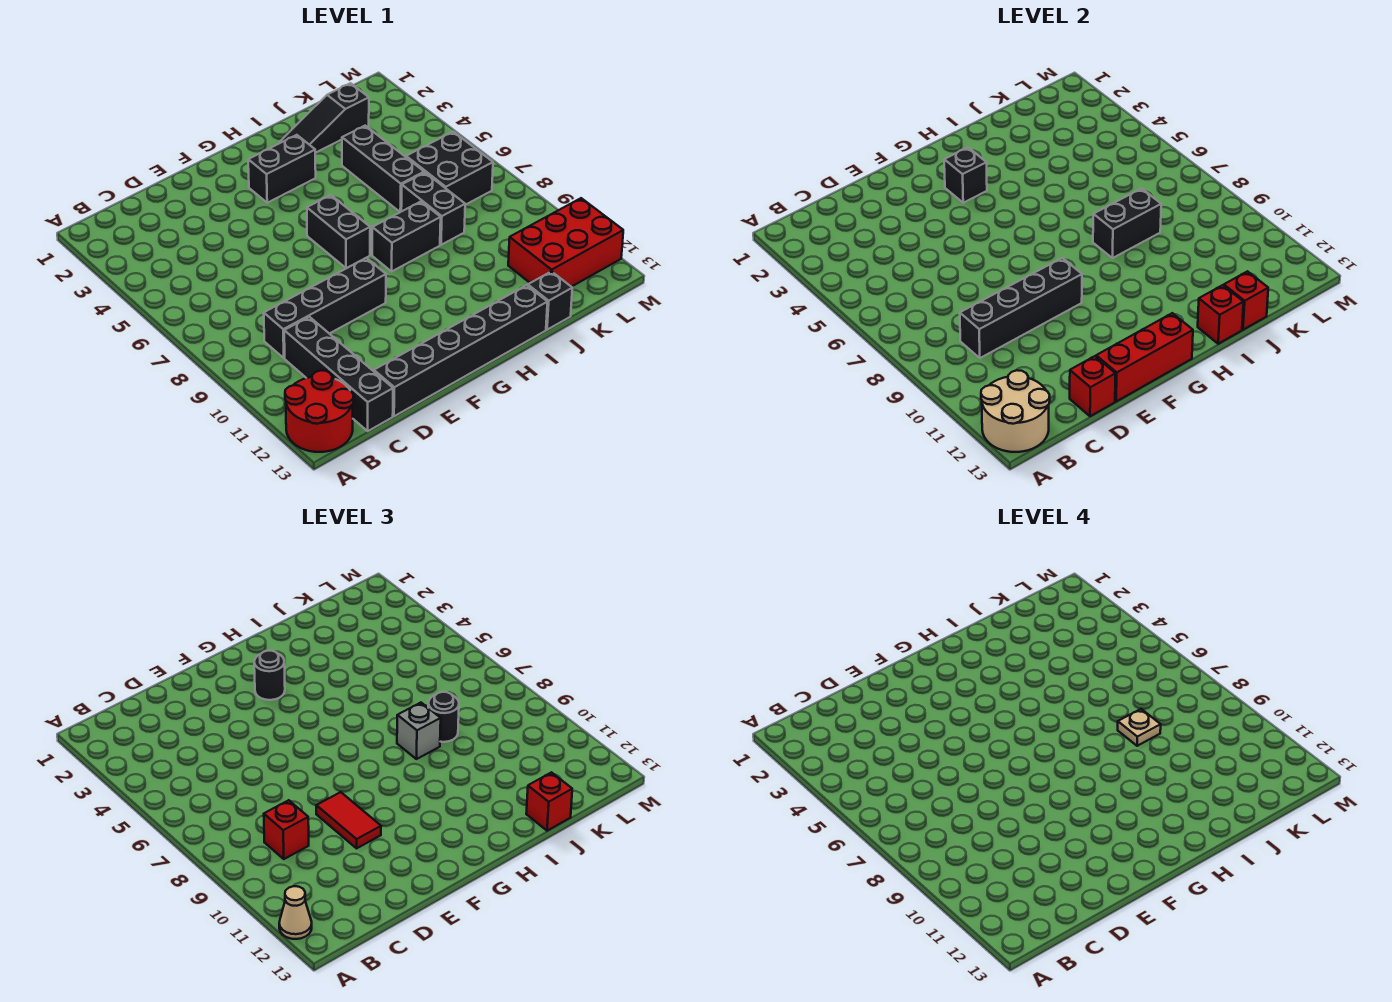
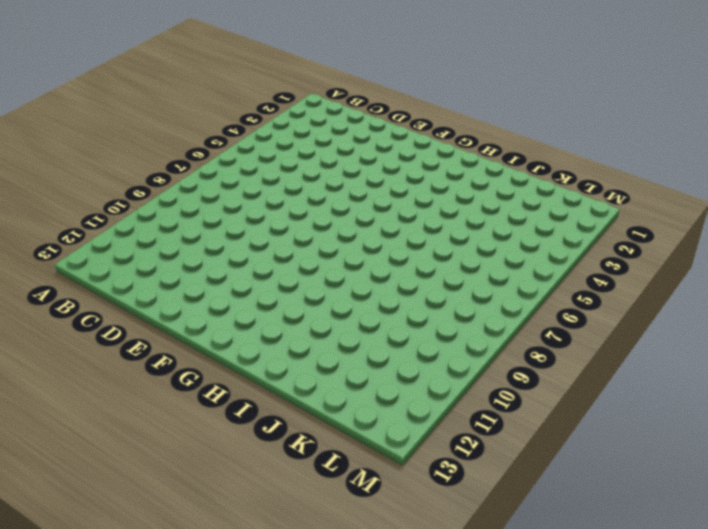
none -> red round brick A12:B13 level 1
none -> black brick C9:F9 level 1
none -> black brick C10:C13 level 1

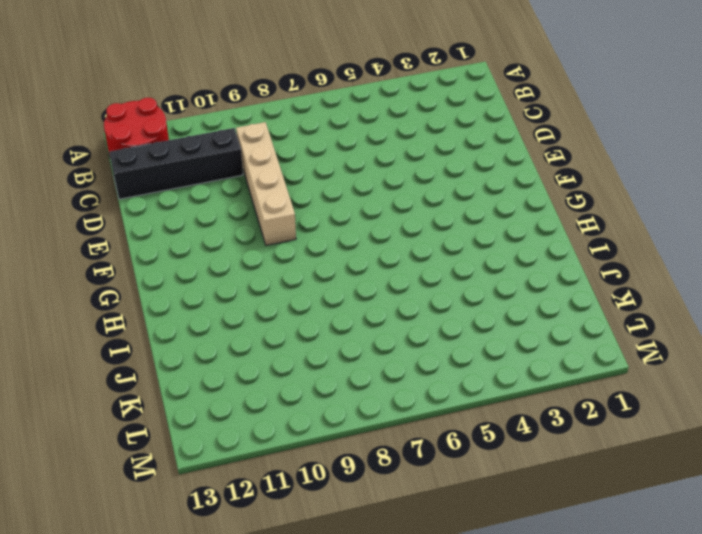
tan brick C9:F9 level 1 -> black brick C9:F9 level 1
none -> black brick D13:I13 level 1
none -> black brick G3:H3 level 1
none -> black brick G6:G7 level 1

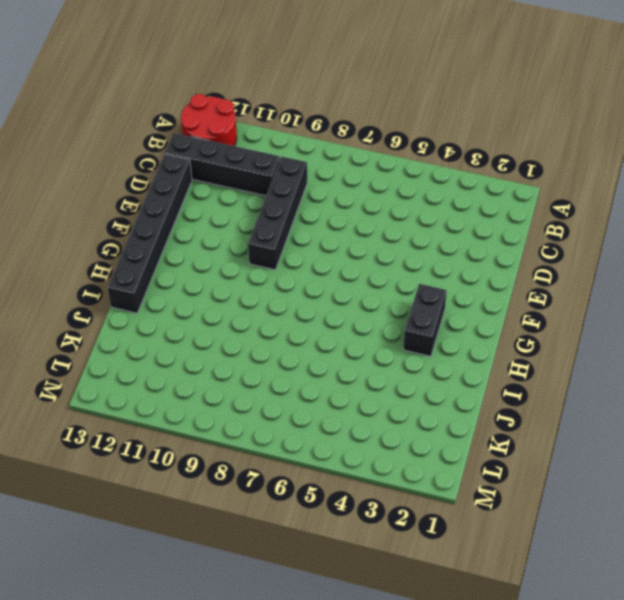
none -> black brick G6:G7 level 1
none -> black brick H8:I8 level 1
none -> black slope I2:K2 level 1 top K

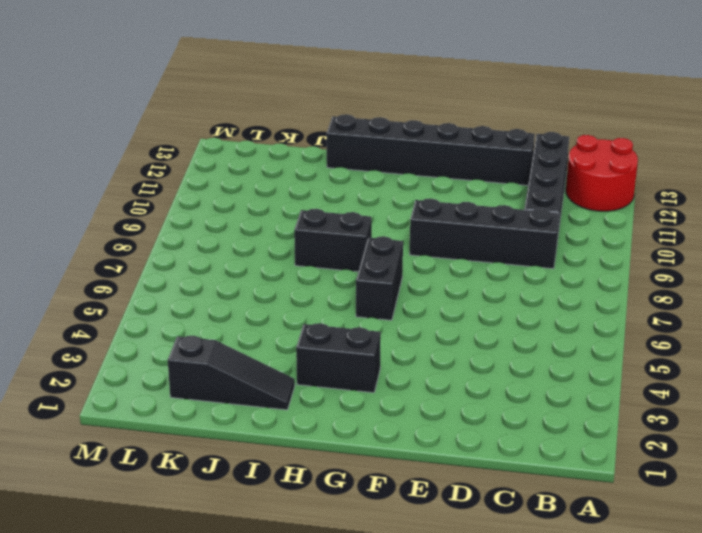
none -> black brick J4:J6 level 1
none -> black brick J7:J8 level 1
none -> black brick J13 level 1

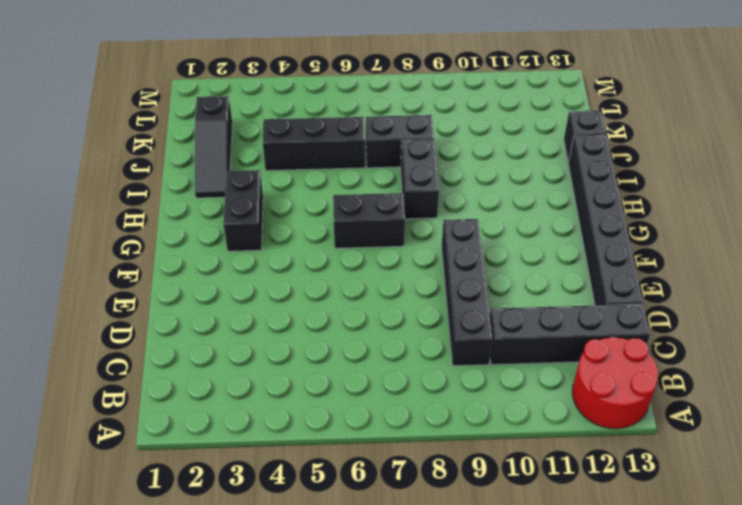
none -> black brick K6:L7 level 1
none -> red brick K11:M12 level 1
none -> tan round brick A12:B13 level 2

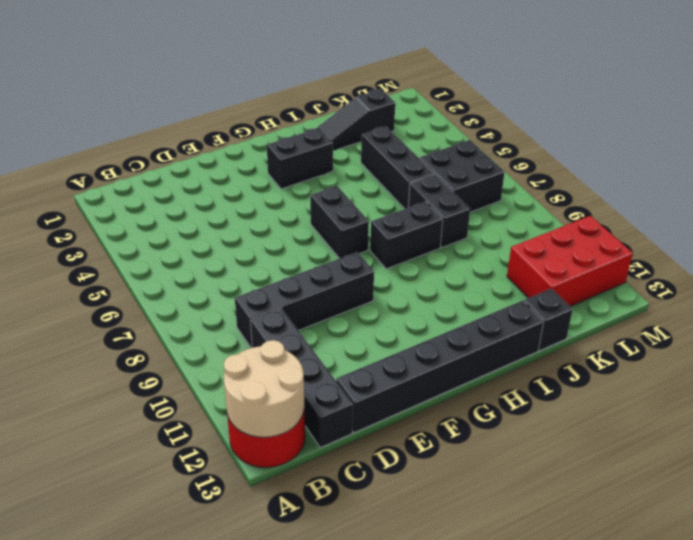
none -> black brick C9:F9 level 2
none -> red brick D13 level 2
none -> red brick E13:G13 level 2

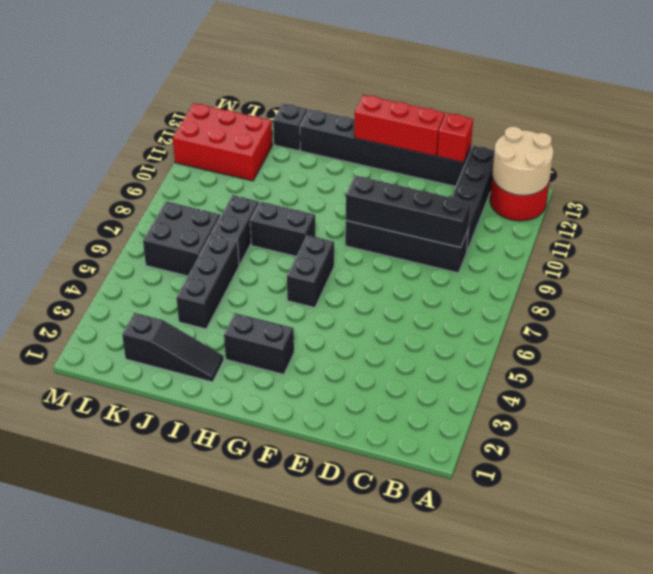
none -> black brick G3 level 2
none -> black brick I8:J8 level 2
none -> red brick I13 level 2

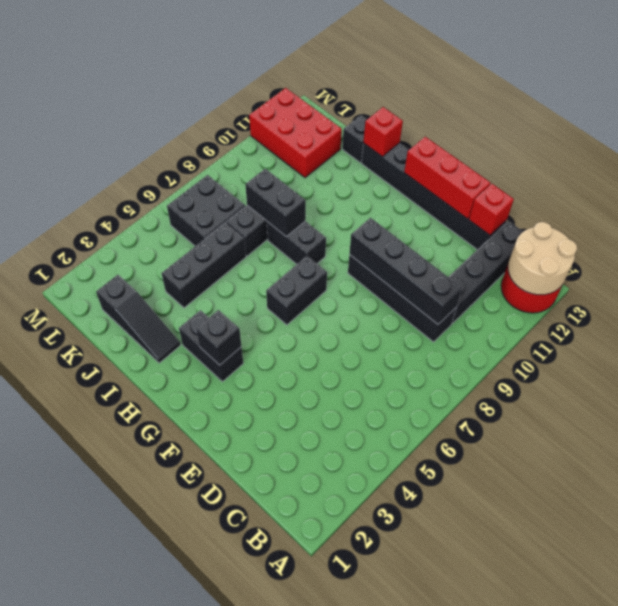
none -> red brick J13 level 2
none -> tan cone A12 level 3
none -> red brick C9 level 3

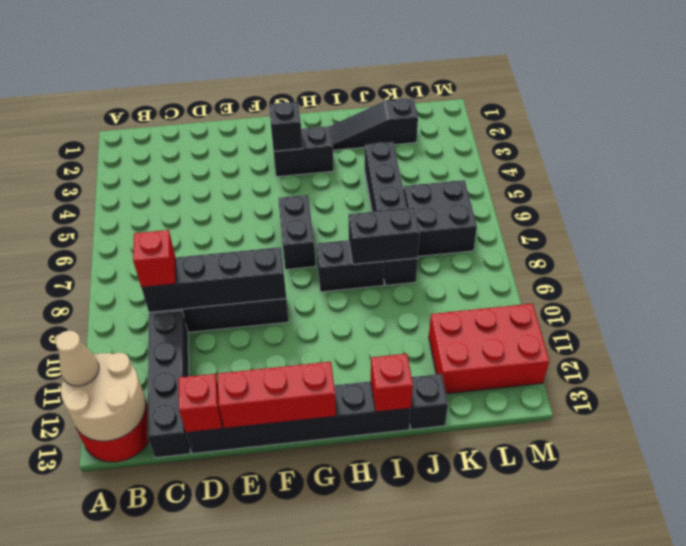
none -> red brick J13 level 2
none -> red tile E9:E10 level 3
none -> black round brick G3 level 3

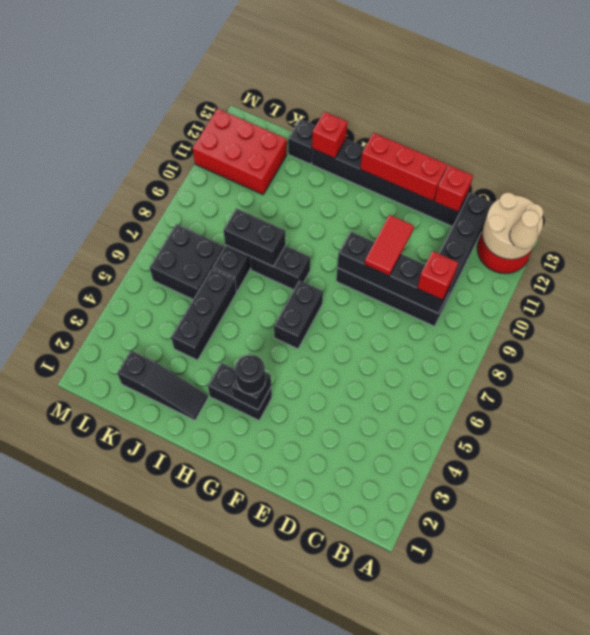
none -> red brick J13 level 2
none -> grey brick I8 level 3
none -> black round brick J8 level 3

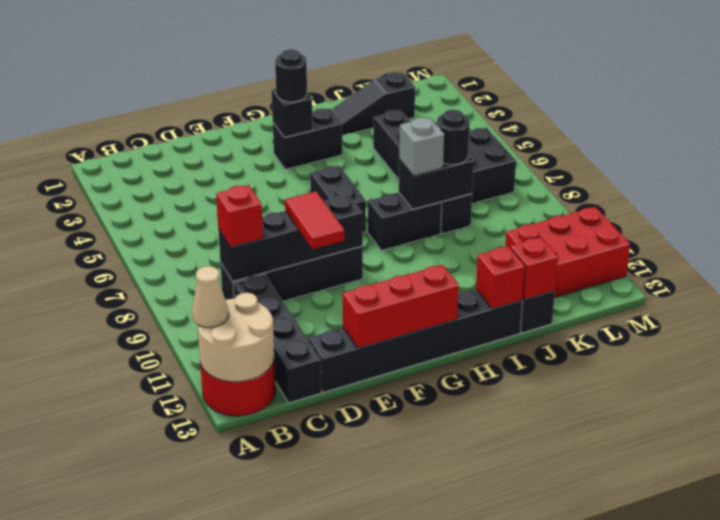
none -> red brick D13 level 2
none -> red brick J13 level 3
none -> tan plate J8 level 4

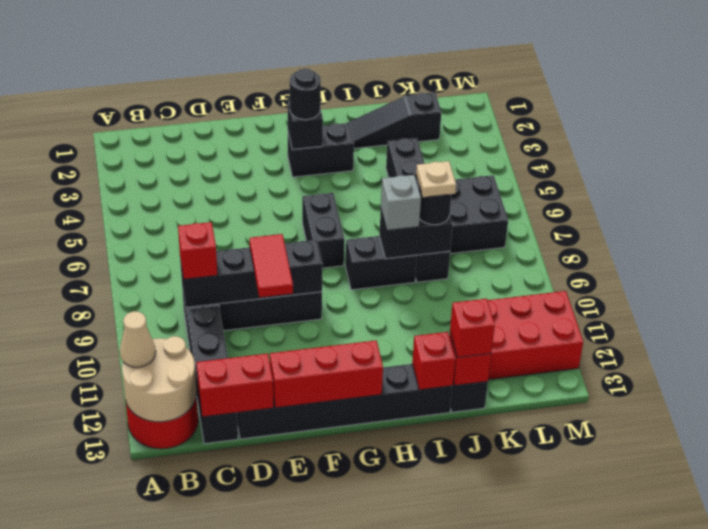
red brick C13:D13 level 2 -> red brick D13 level 2

